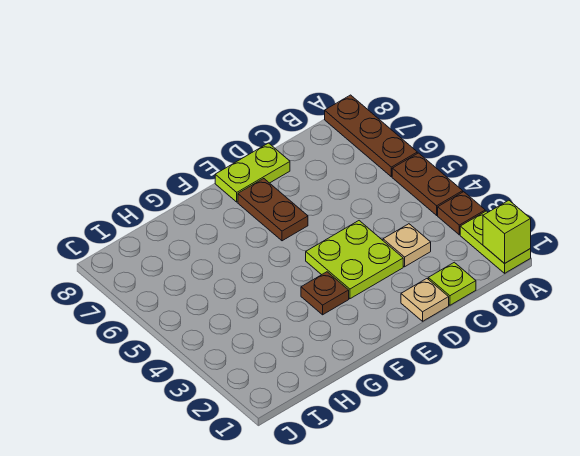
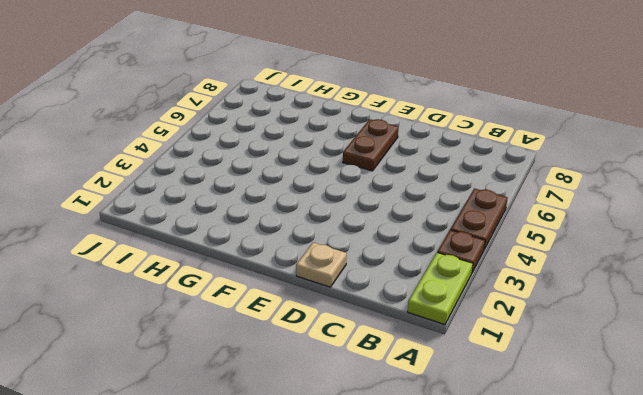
none -> brown plate A6:A8 level 1
none -> lime plate C1 level 1
none -> tan plate C3 level 1

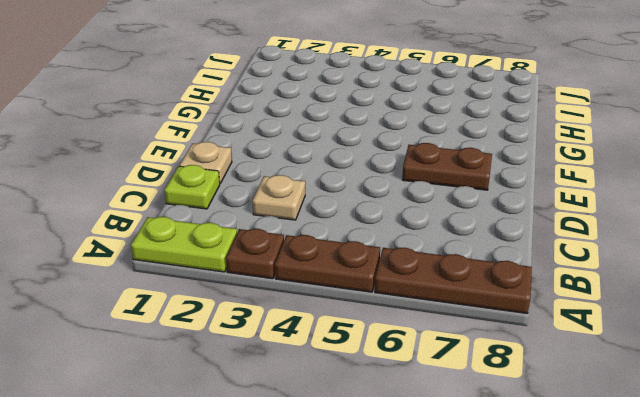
none -> lime plate D3:E4 level 1
none -> lime plate D8:E8 level 1
none -> brown plate F3 level 1

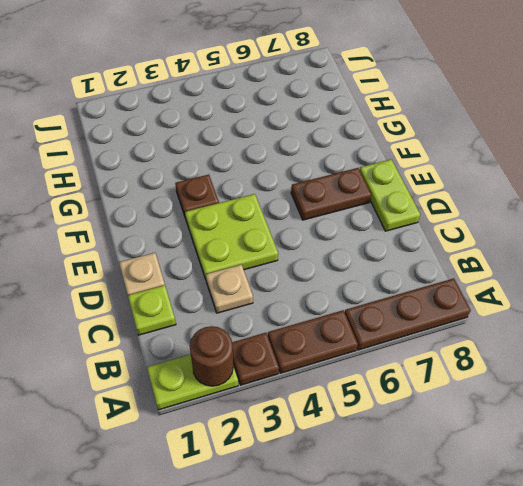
brown round brick A2 level 2 -> none
none -> lime brick A1 level 2

